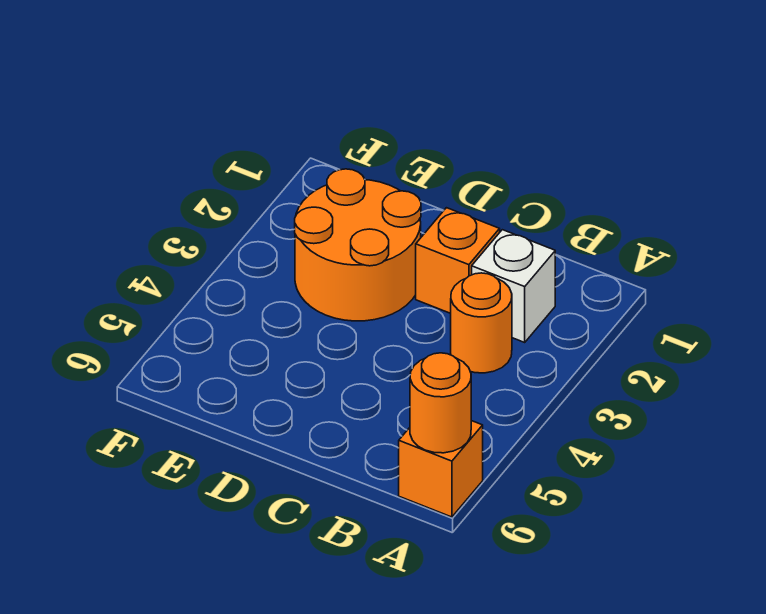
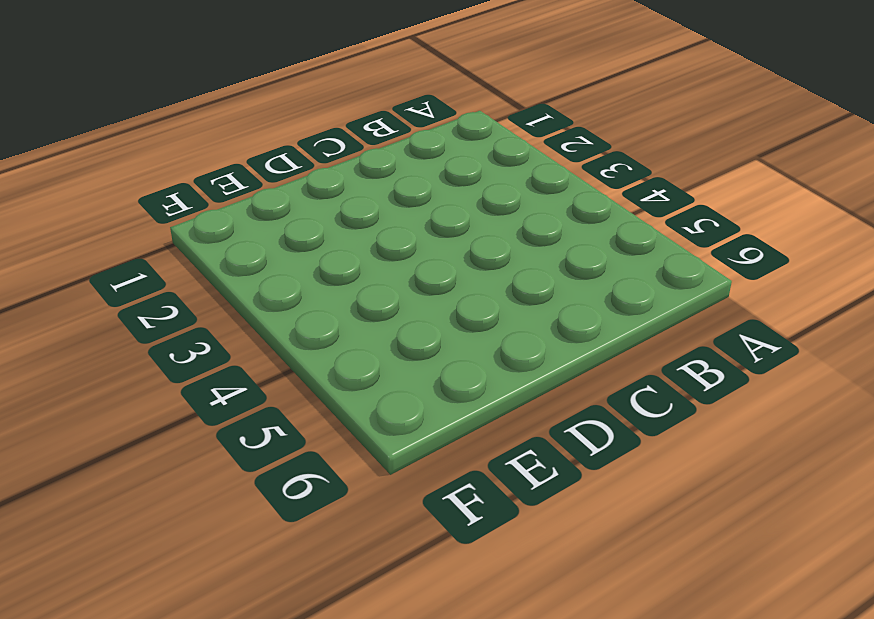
none -> orange brick A6 level 1
none -> white brick B2 level 1

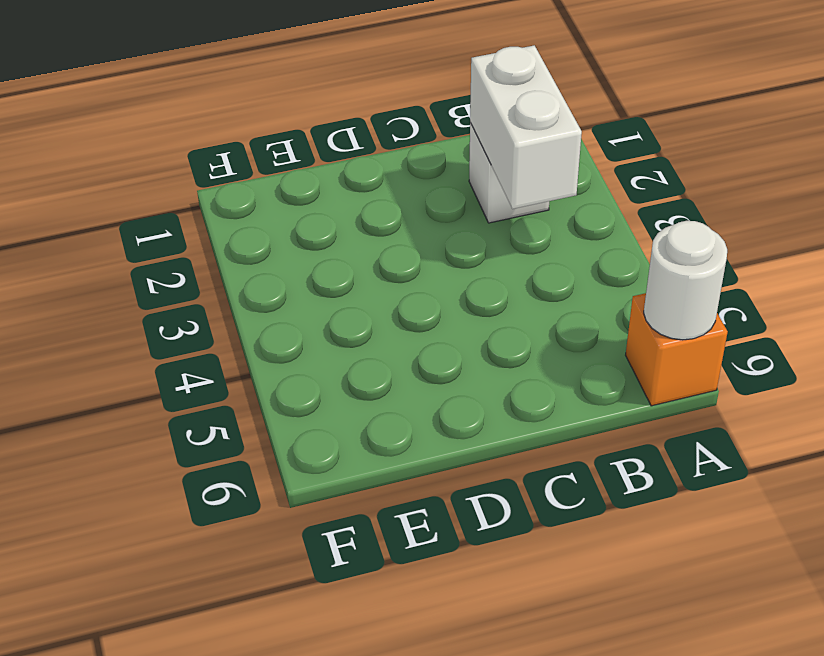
white round brick A6 level 2 -> orange round brick A6 level 2
white brick B2:B3 level 2 -> none
none -> orange round brick B3 level 1
none -> orange brick C2 level 1

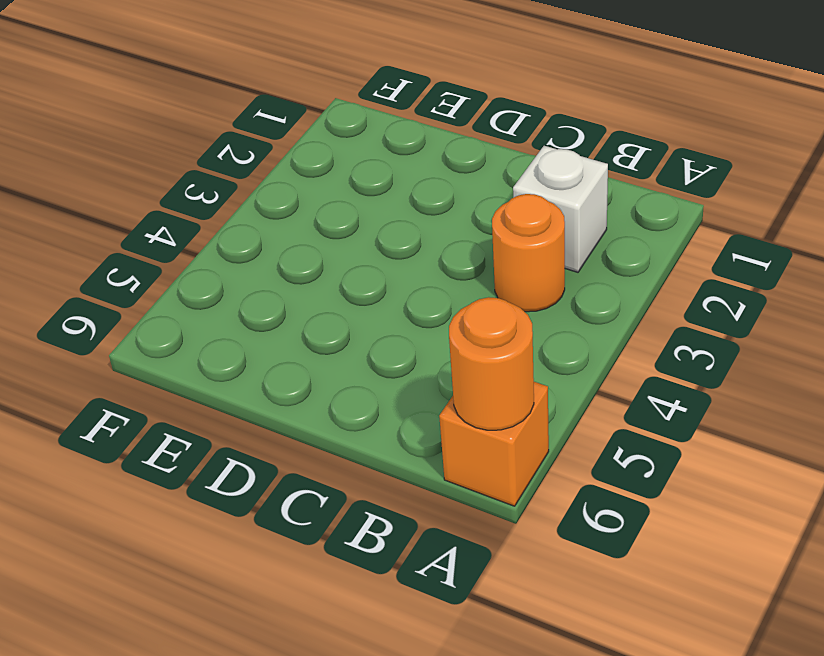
none -> orange brick C2 level 1
none -> orange round brick D2:E3 level 1

